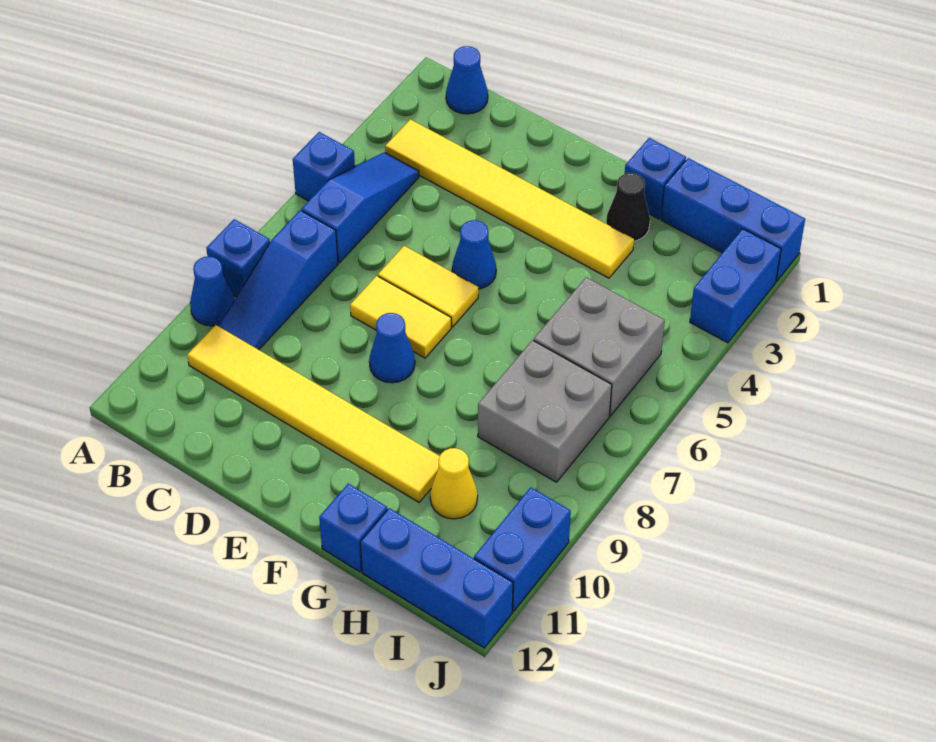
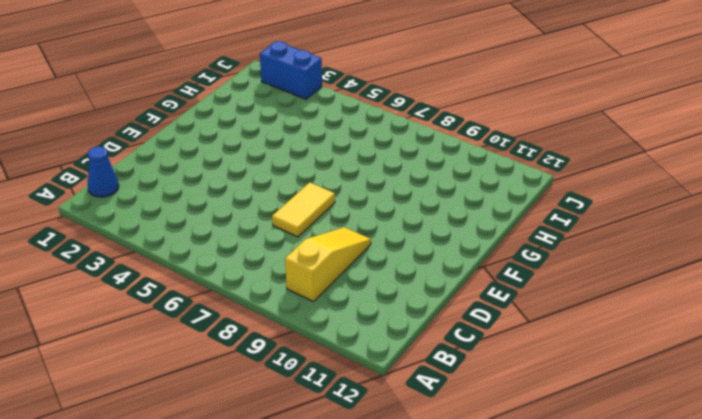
yellow slope B9:D9 level 1 top B -> blue slope B7:B9 level 1 top 7
none -> blue brick A5 level 1
none -> blue brick A8 level 1
none -> blue cone A9 level 1

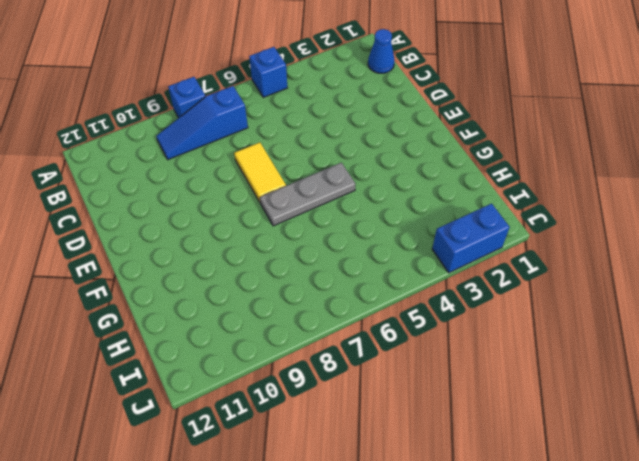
grey plate F5:F7 level 1 -> none
none -> blue cone A9 level 1
none -> yellow tile B3:G3 level 1
none -> blue slope B4:B6 level 1 top 6

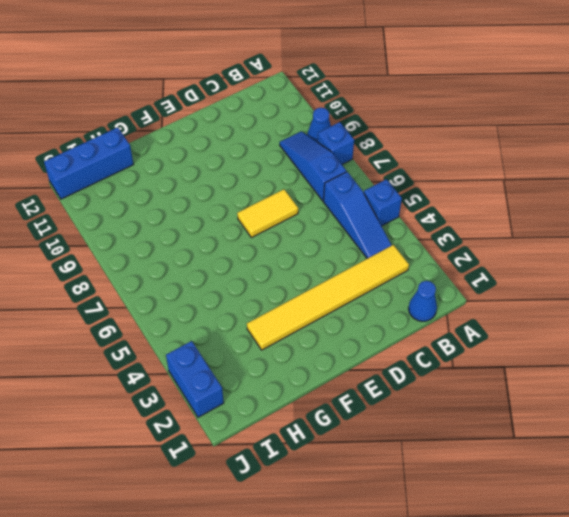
none -> yellow tile B10:G10 level 1
none -> yellow tile D6:E6 level 1
none -> blue cone E5 level 1

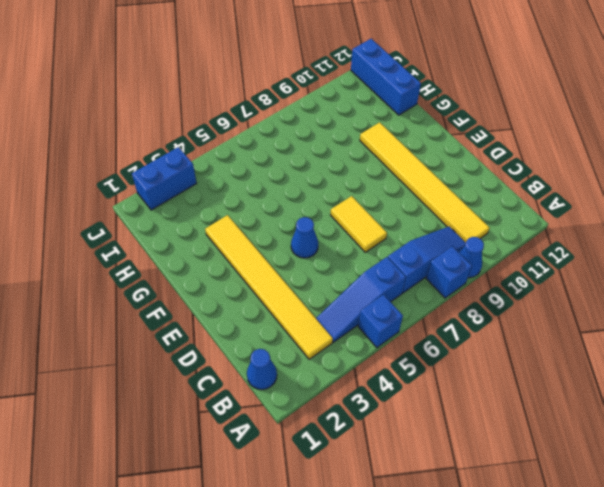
none -> yellow tile D6:E6 level 1
none -> blue cone E8 level 1
none -> blue brick G1 level 1

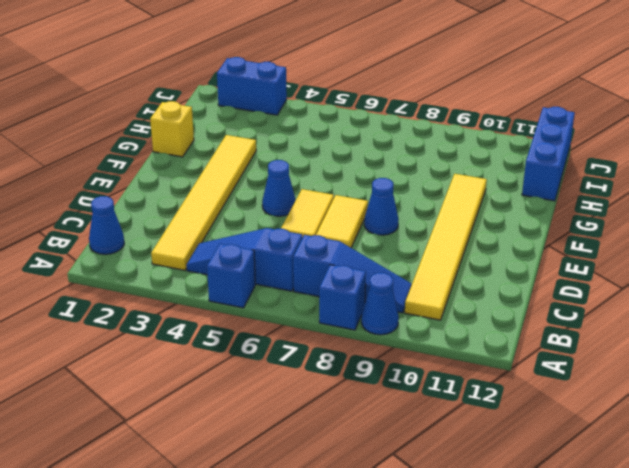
yellow brick G1 level 1 -> blue brick G1 level 1
none -> black cone G2 level 1
none -> blue brick G12 level 1
none -> blue brick H1:J1 level 1

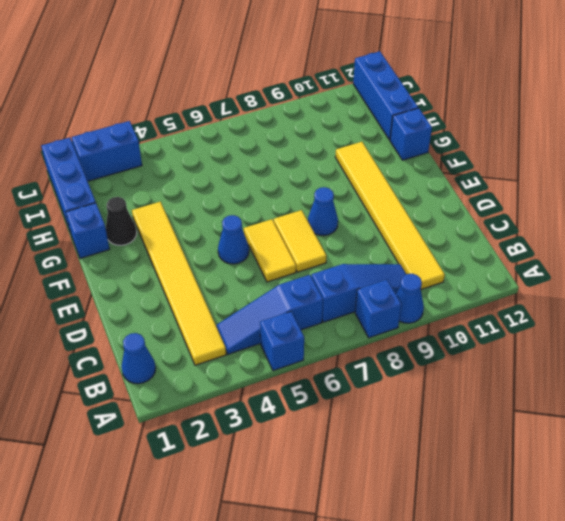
none -> grey brick H5:I6 level 1
none -> grey brick H7:I8 level 1
none -> yellow cone H10 level 1

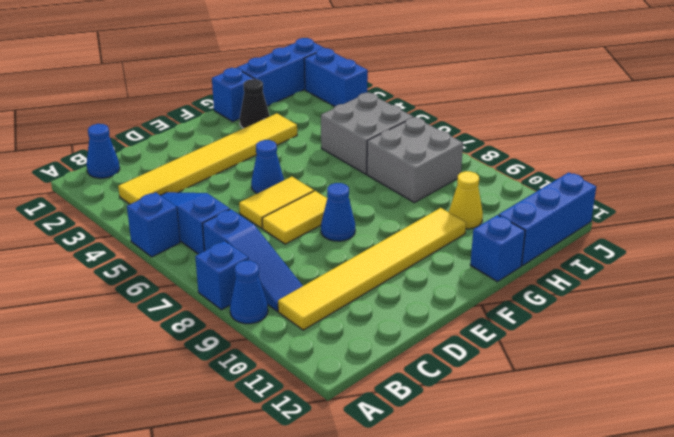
none -> blue brick J10:J11 level 1

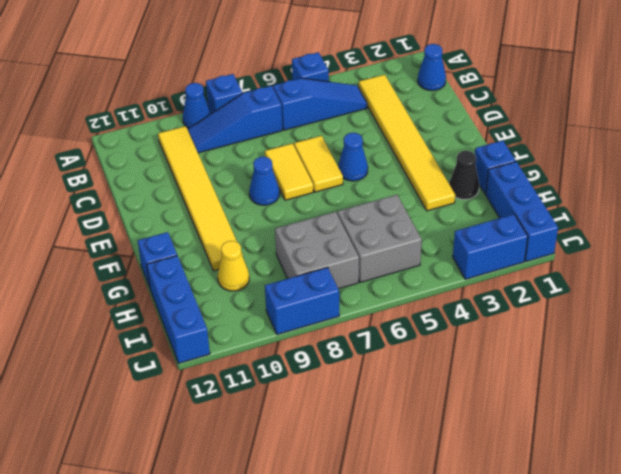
blue brick J8:J9 level 1 -> blue brick J10:J11 level 1

